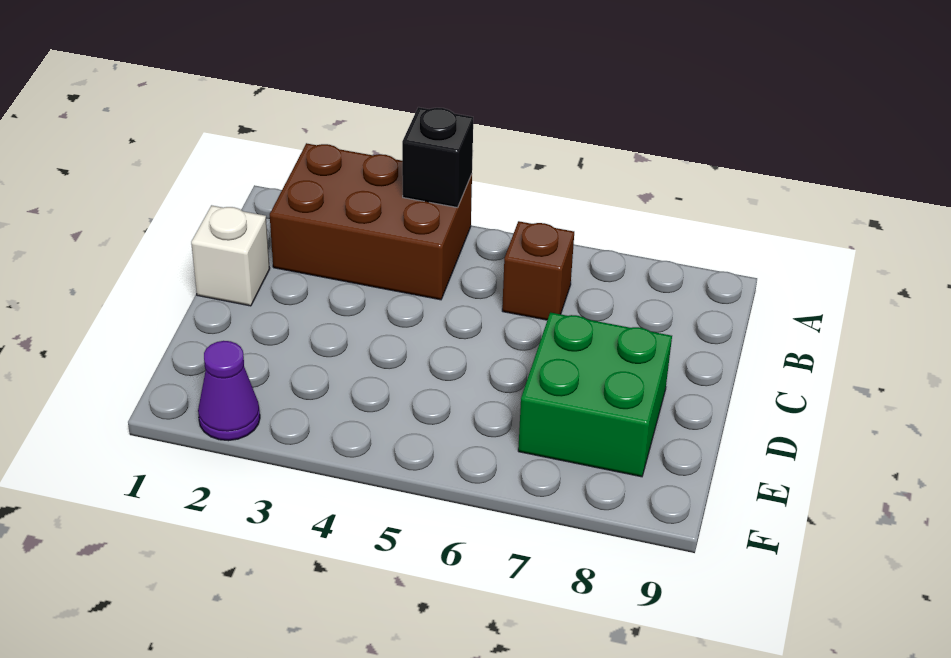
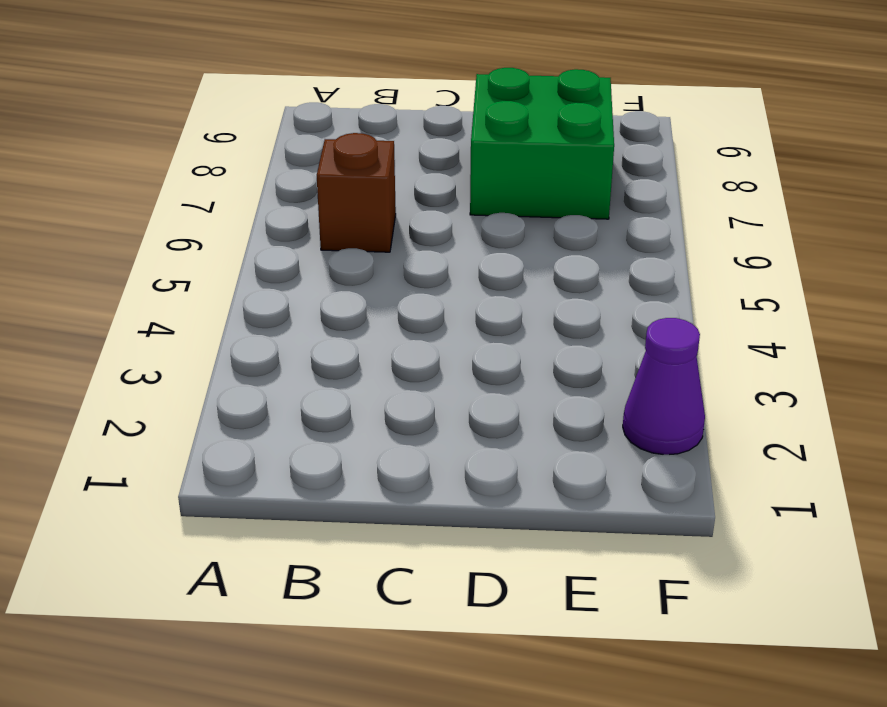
none -> brown brick A2:B4 level 1
none -> white brick C1 level 1

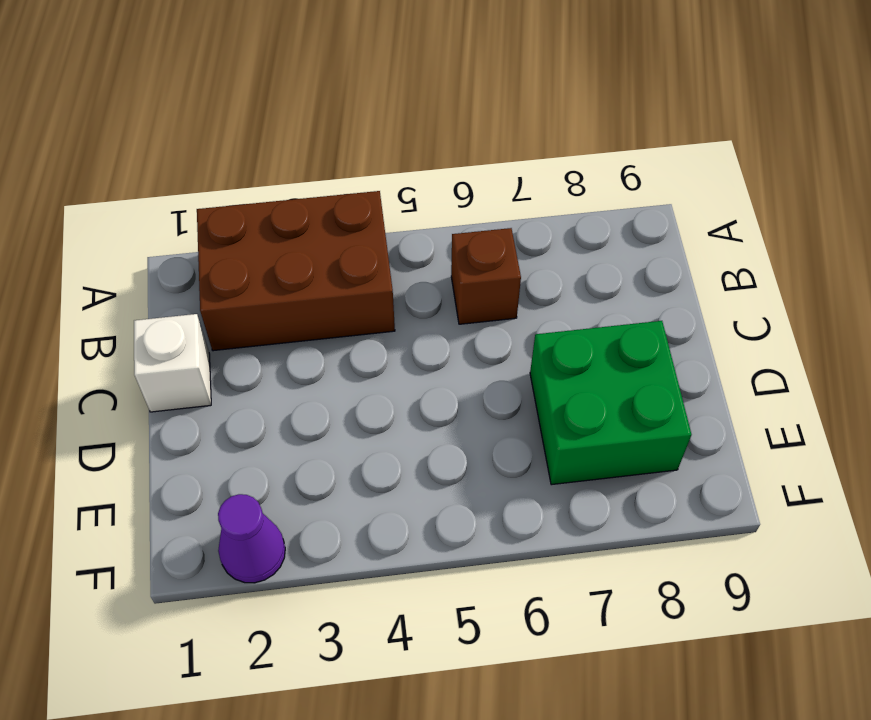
none -> black brick A4 level 2

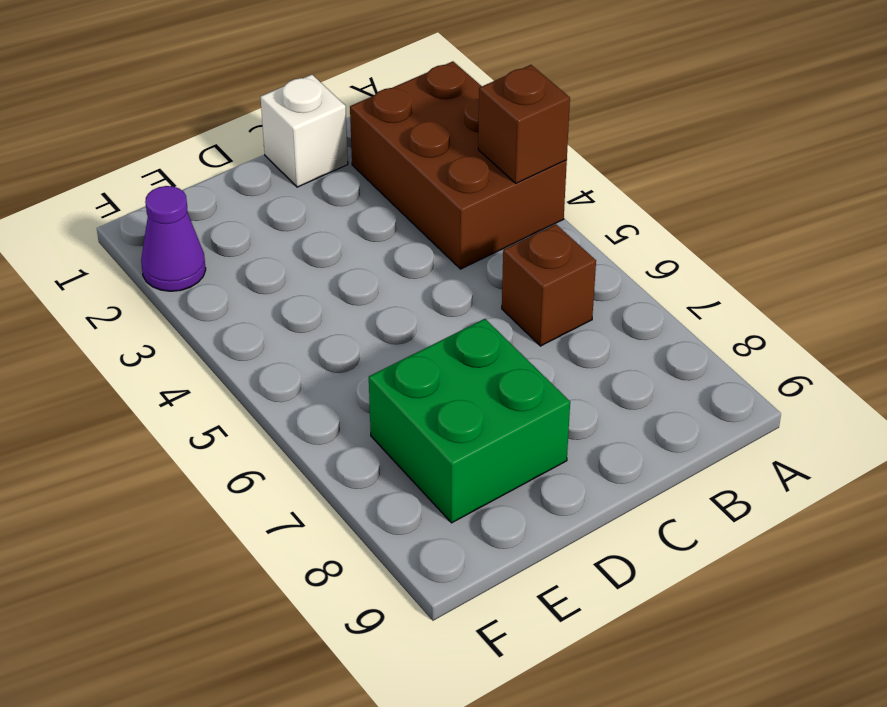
brown brick A4 level 2 -> black brick A4 level 2

